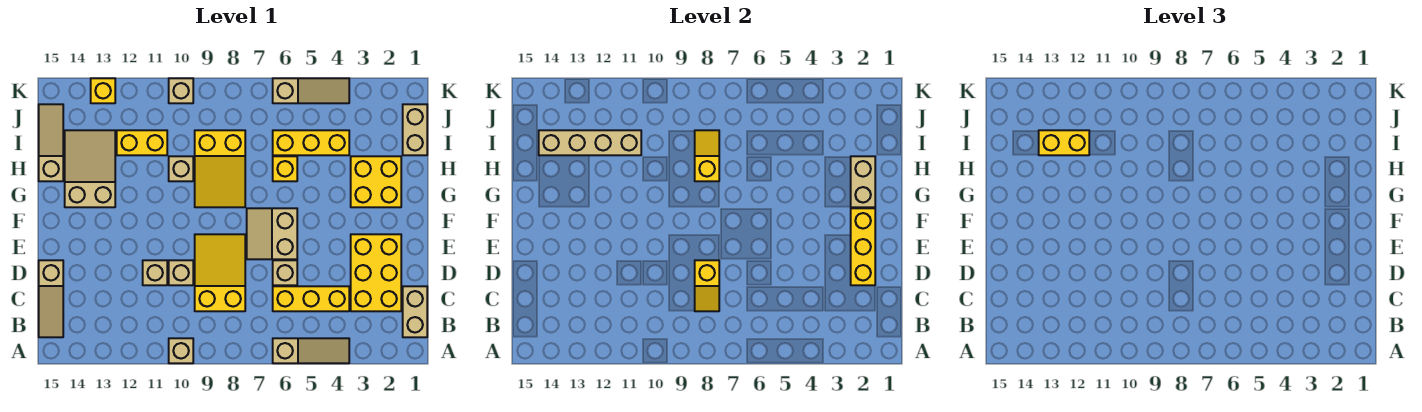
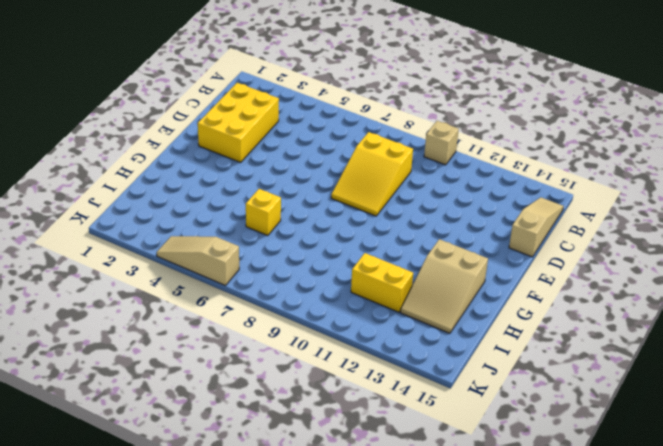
none -> tan slope A4:A6 level 1 top 6
none -> tan brick B1:C1 level 1
none -> yellow brick C4:C6 level 1

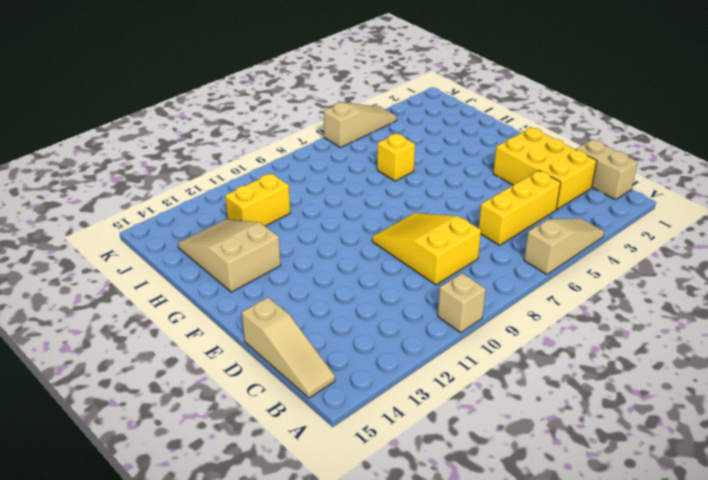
none -> tan brick D6 level 1
none -> tan brick D10 level 1
none -> tan brick D11 level 1

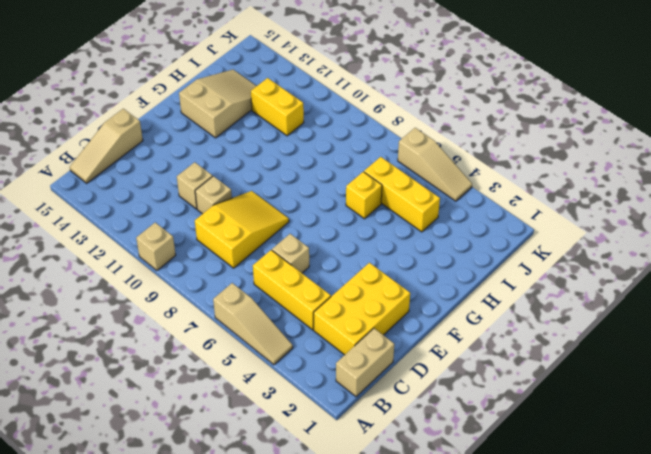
none -> tan slope E6:F7 level 1 top 6
none -> yellow brick G2:H3 level 1
none -> yellow slope G8:I9 level 1 top I

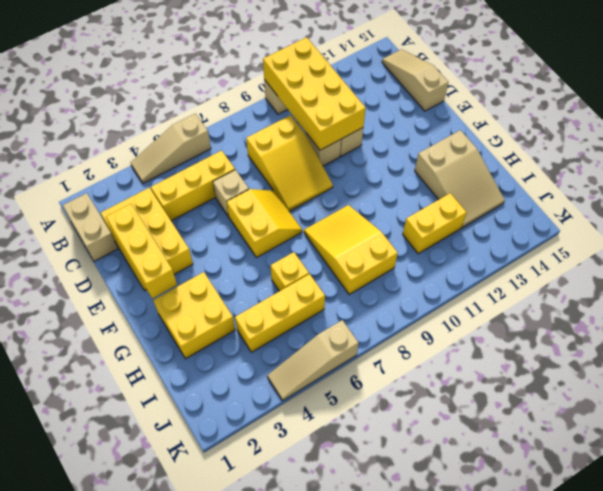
yellow brick A10:D11 level 2 -> none
yellow slope E6:F7 level 1 top 6 -> tan slope E6:F7 level 1 top 6
none -> tan brick H10 level 1
none -> tan slope H15:J15 level 1 top H
none -> tan brick I1:J1 level 1

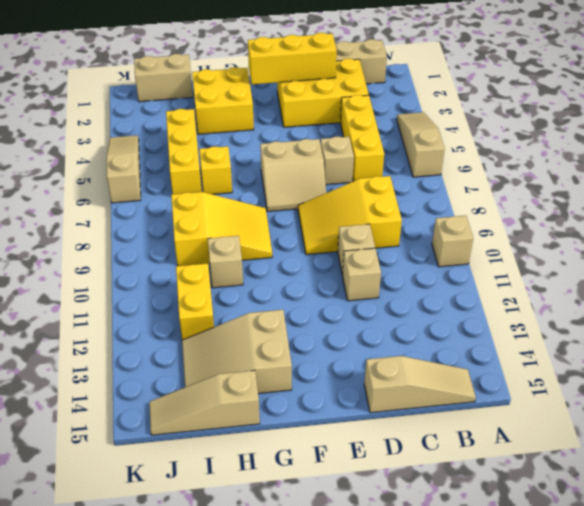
none -> tan brick K10 level 1
none -> yellow brick K13 level 1
none -> yellow slope C8:D8 level 2 top D

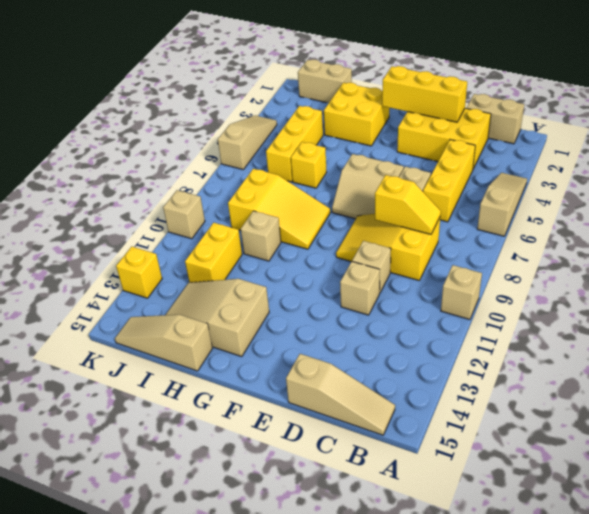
none -> tan brick G2:H2 level 2
none -> yellow slope H8:I8 level 2 top H
none -> tan brick I11:I14 level 2

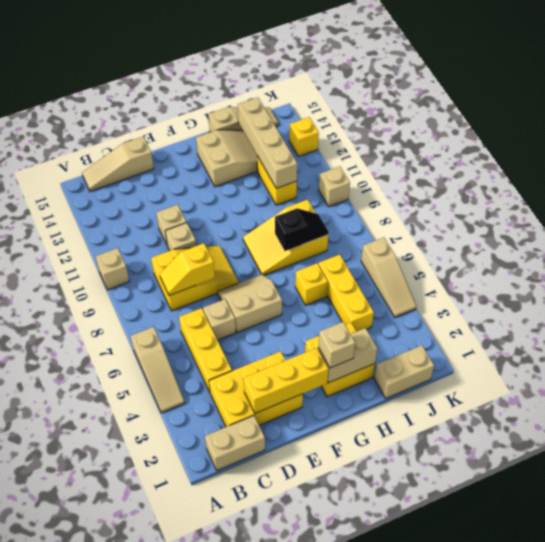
tan brick G2 level 3 -> tan brick H10 level 1
black slope H8:I8 level 2 top H -> yellow slope H8:I8 level 2 top H
none -> yellow brick I12:I13 level 3

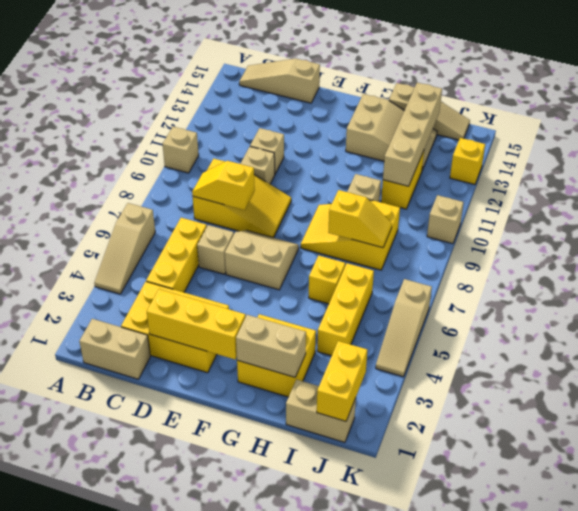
yellow brick J1:J2 level 2 -> yellow brick I12:I13 level 3

